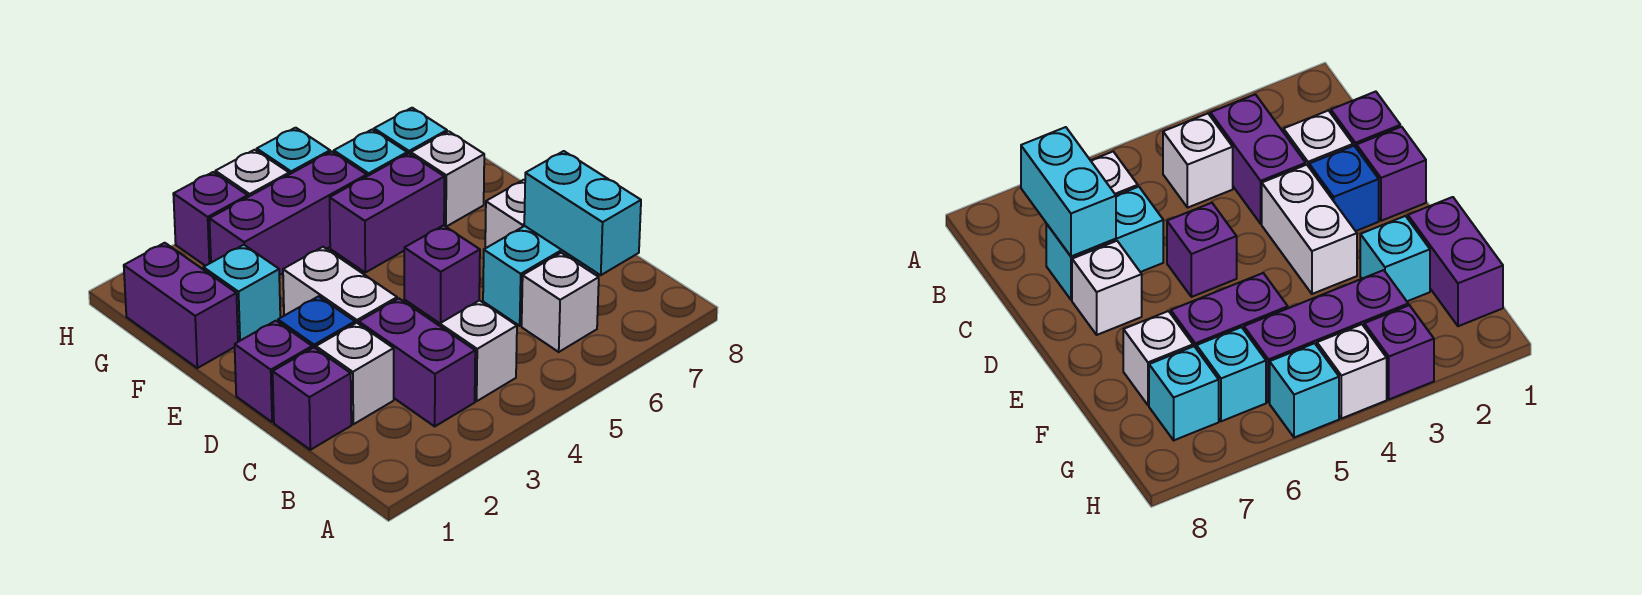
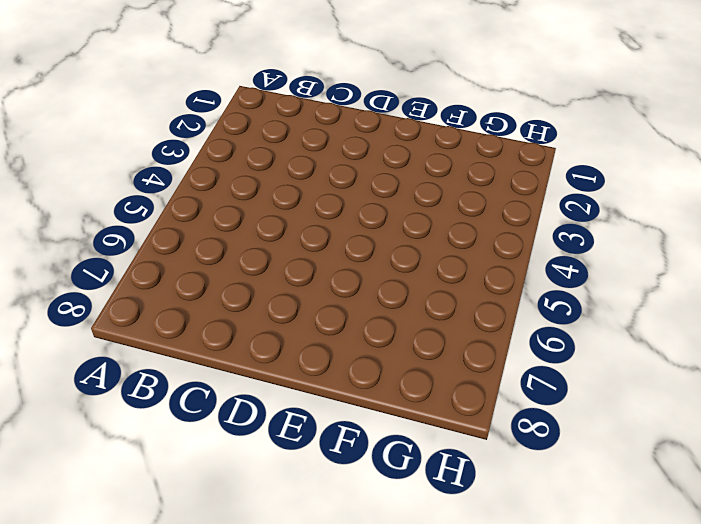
none -> purple brick B3:C3 level 1
none -> white brick B4 level 1
none -> white brick B6 level 1

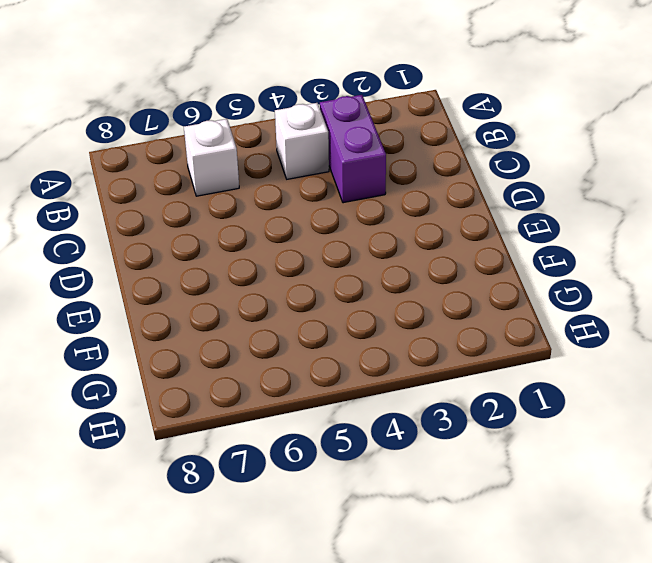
none -> purple brick C1 level 1
none -> white brick C2 level 1
none -> cyan brick C6:C7 level 1

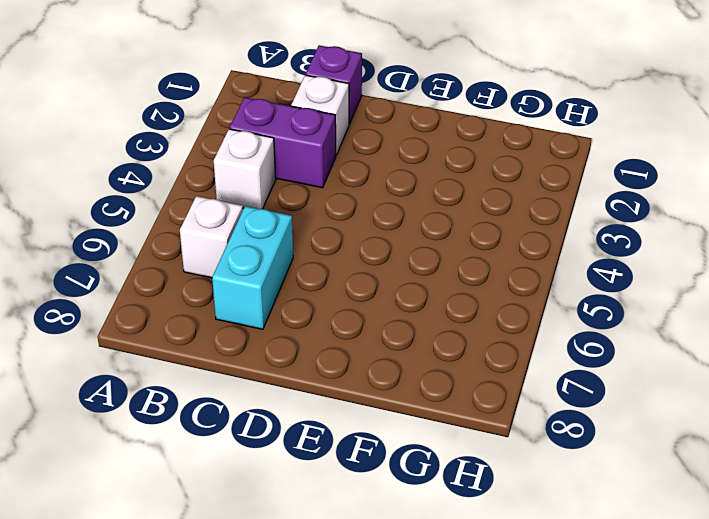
none -> purple brick D1 level 1
none -> blue brick D2 level 1
none -> white brick D3:E3 level 1

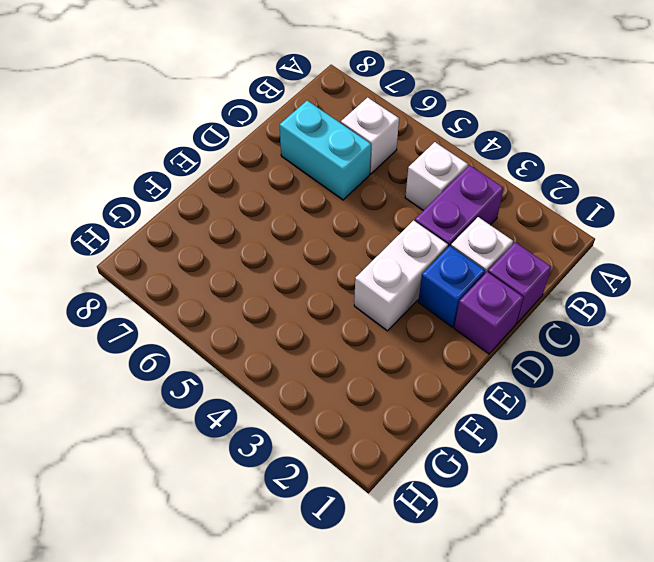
none -> purple brick D5 level 1
none -> white brick D7 level 1
none -> purple brick F1:G1 level 1

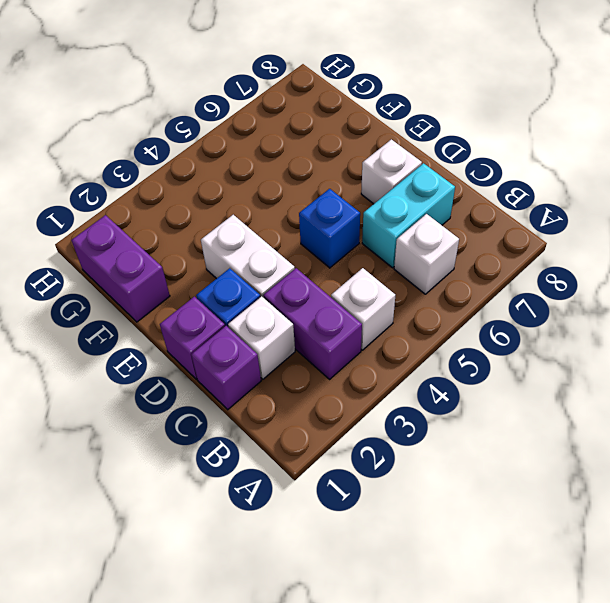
blue brick D5 level 1 -> purple brick D5 level 1
none -> cyan brick F2 level 1
none -> purple brick F5:F6 level 1
none -> white brick F7 level 1

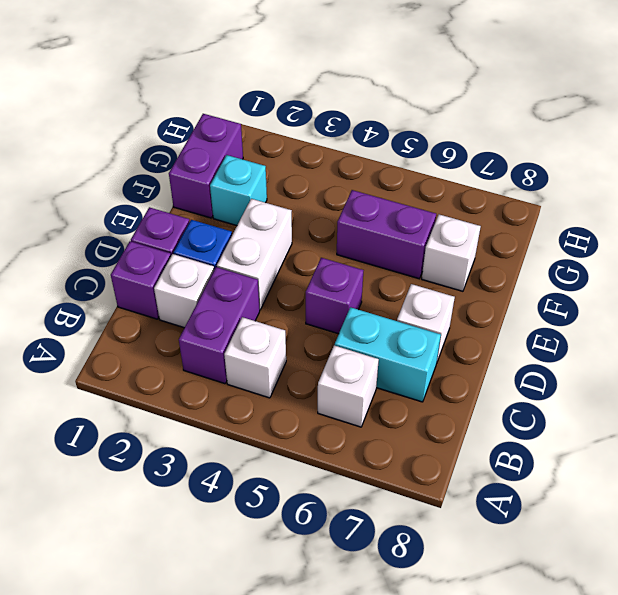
none -> purple brick G3:G5 level 1
none -> cyan brick G6 level 1
none -> cyan brick G7 level 1

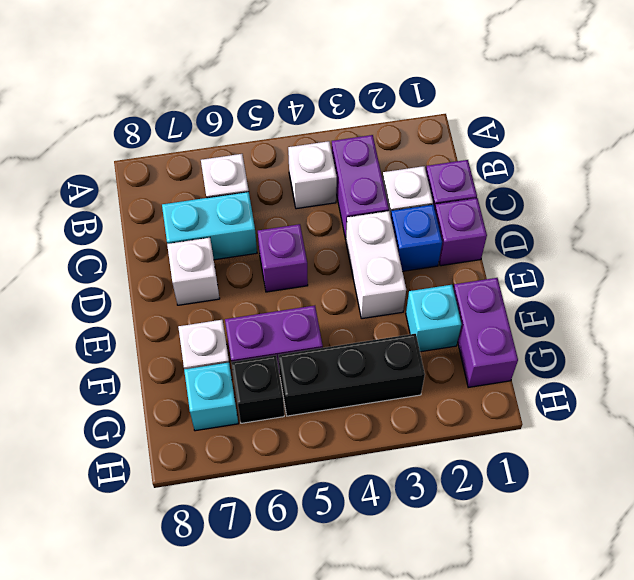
black brick G3:G5 level 1 -> purple brick G3:G5 level 1
black brick G6 level 1 -> cyan brick G6 level 1
none -> purple brick H3 level 1
none -> white brick H4 level 1
none -> cyan brick H5 level 1

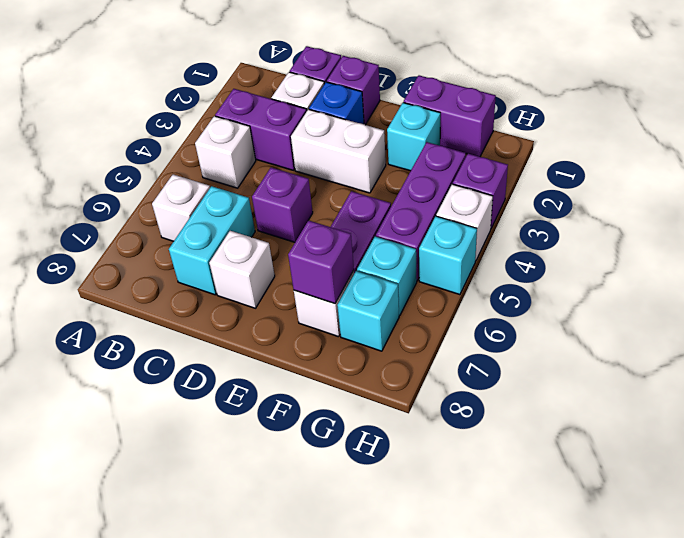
purple brick F7 level 2 -> none
none -> cyan brick B7:C7 level 2

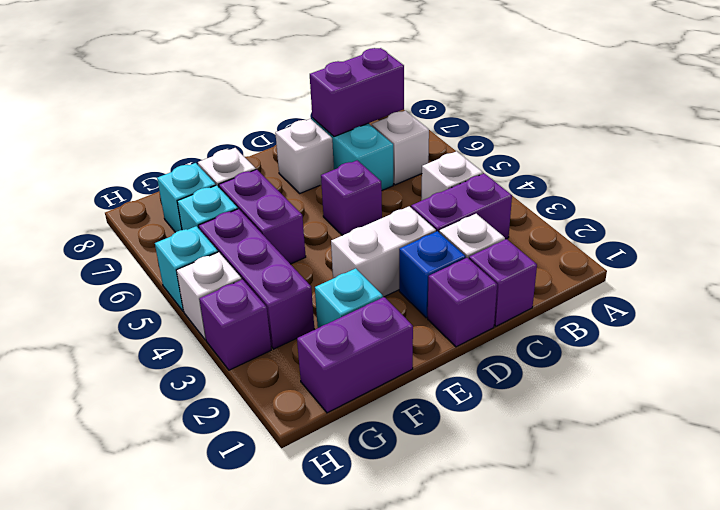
purple brick B7:C7 level 2 -> cyan brick B7:C7 level 2

